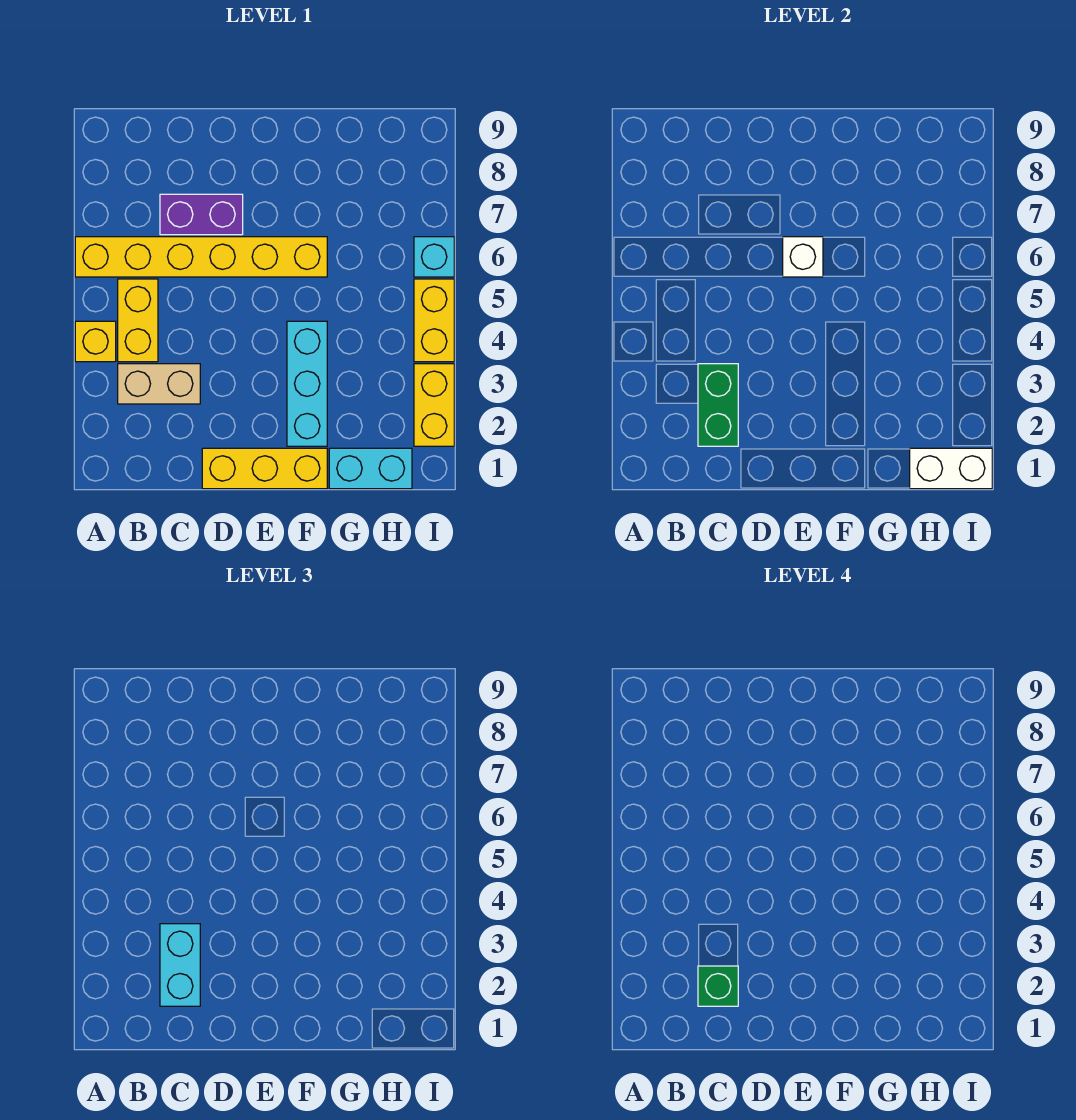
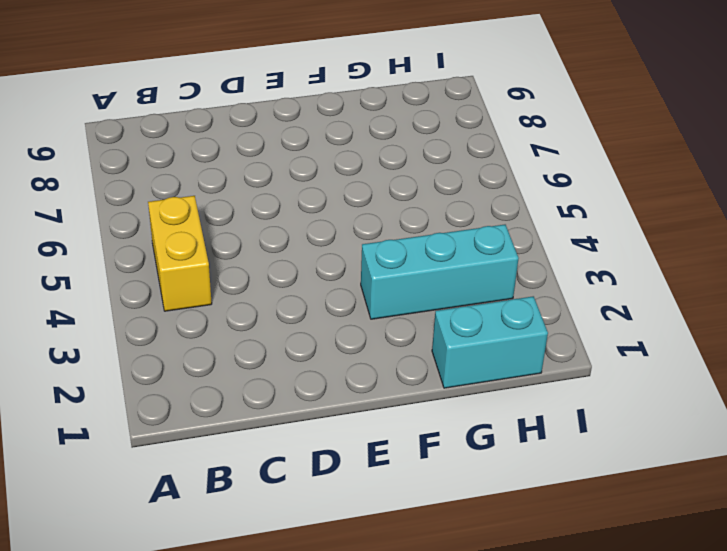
cyan brick F3:H3 level 1 -> cyan brick F2:F4 level 1
none -> yellow brick A4 level 1
none -> yellow brick A6:F6 level 1
none -> tan brick B3:C3 level 1

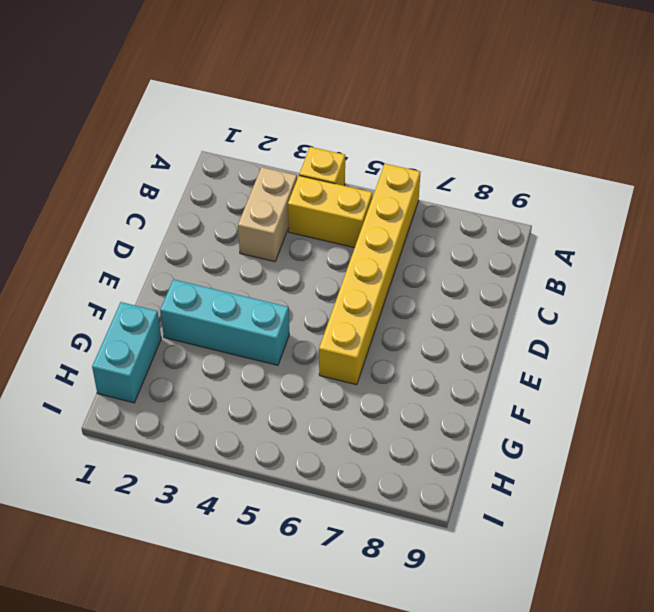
none -> purple brick C7:D7 level 1
none -> yellow brick D1:F1 level 1
none -> yellow brick I2:I3 level 1

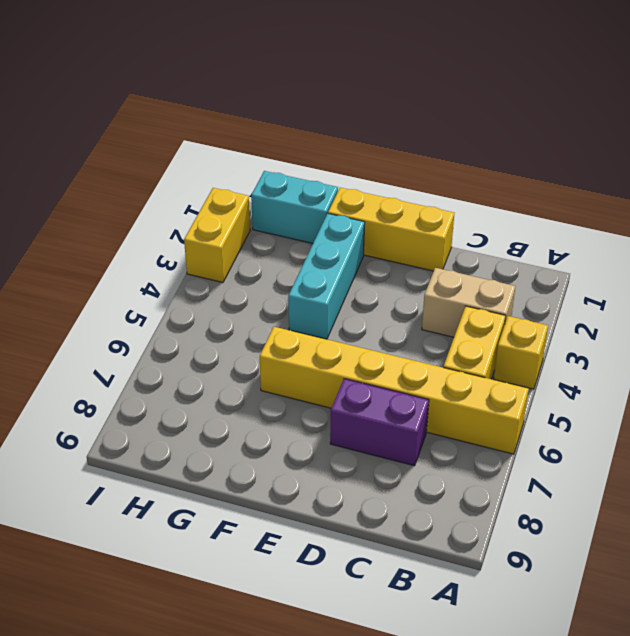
none -> yellow brick I4:I5 level 1
none -> cyan brick I6 level 1
none -> green brick C2:C3 level 2

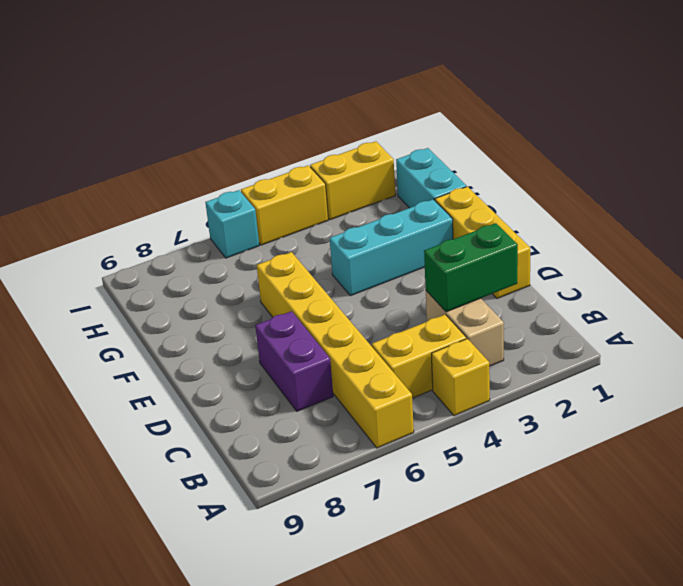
none -> white brick E6 level 2
none -> white brick H1:I1 level 2
none -> cyan brick C2:C3 level 3

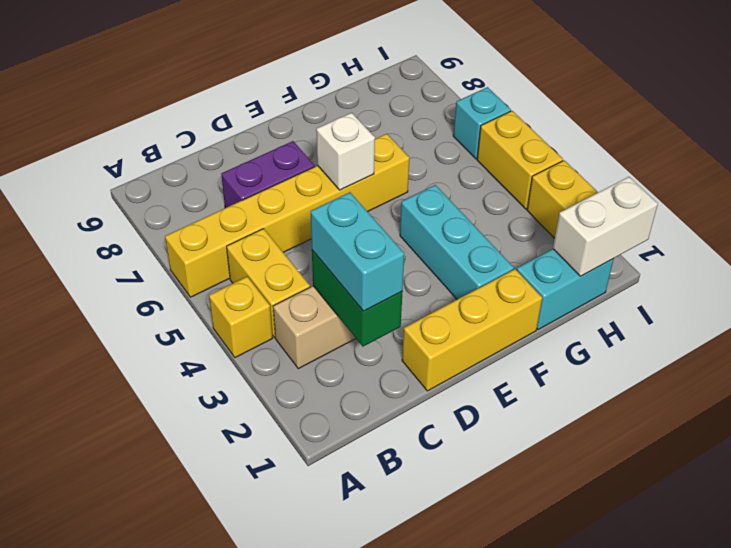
none -> green brick C2 level 4

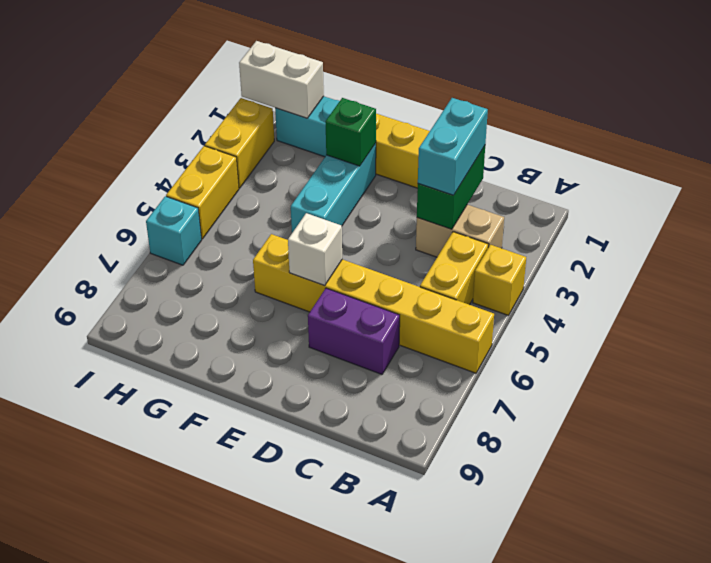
green brick F2 level 2 -> green brick C2 level 4

